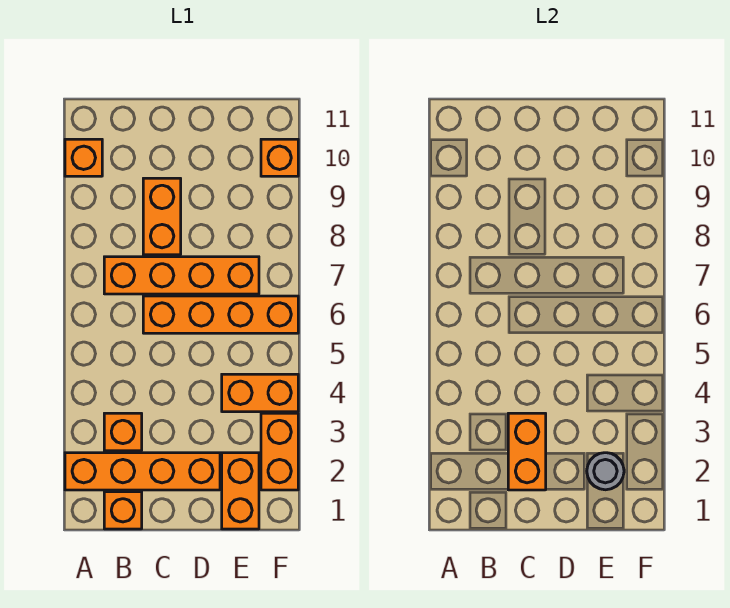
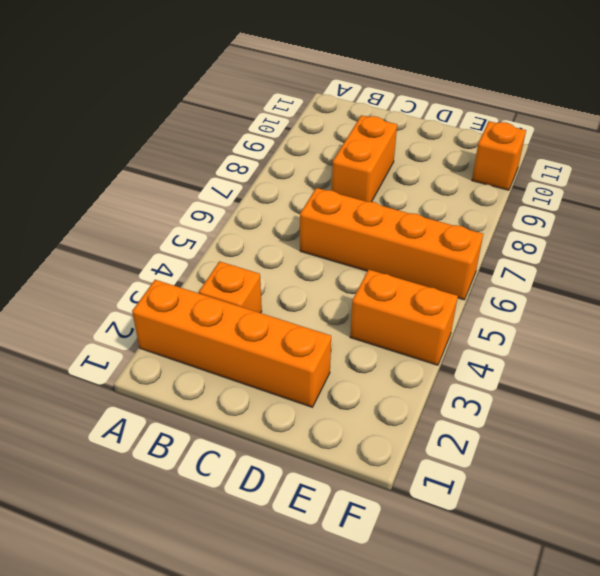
none -> orange brick A10 level 1
none -> orange brick B1 level 1
none -> orange brick B7:E7 level 1

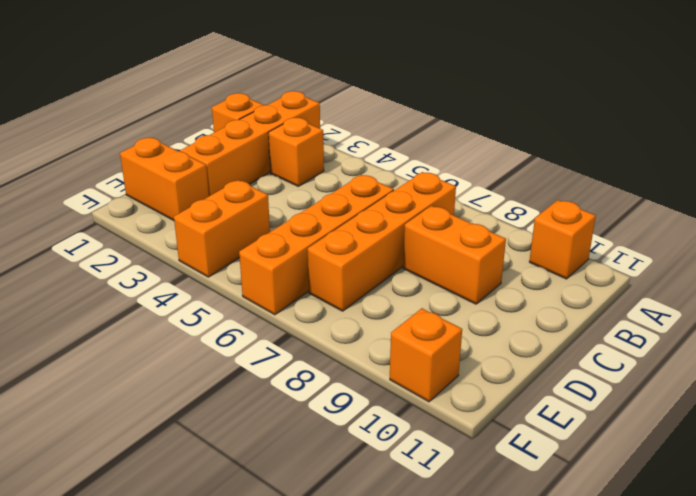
none -> orange brick F2:F3 level 1
none -> orange brick C2:C3 level 2
none -> grey round brick E2 level 2

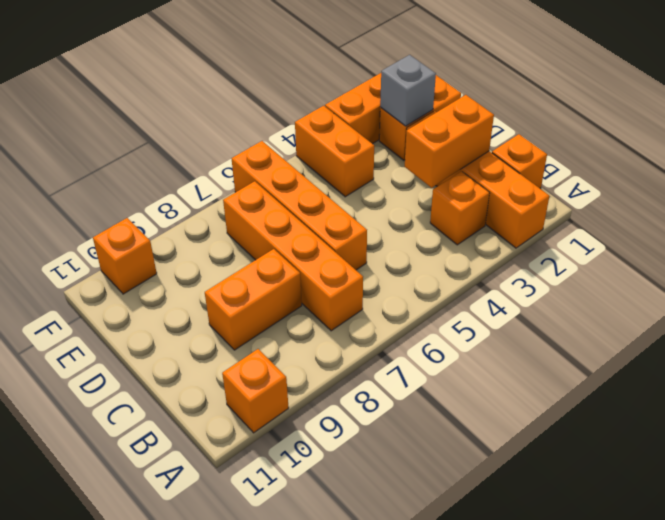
grey brick E2 level 2 -> grey round brick E2 level 2

